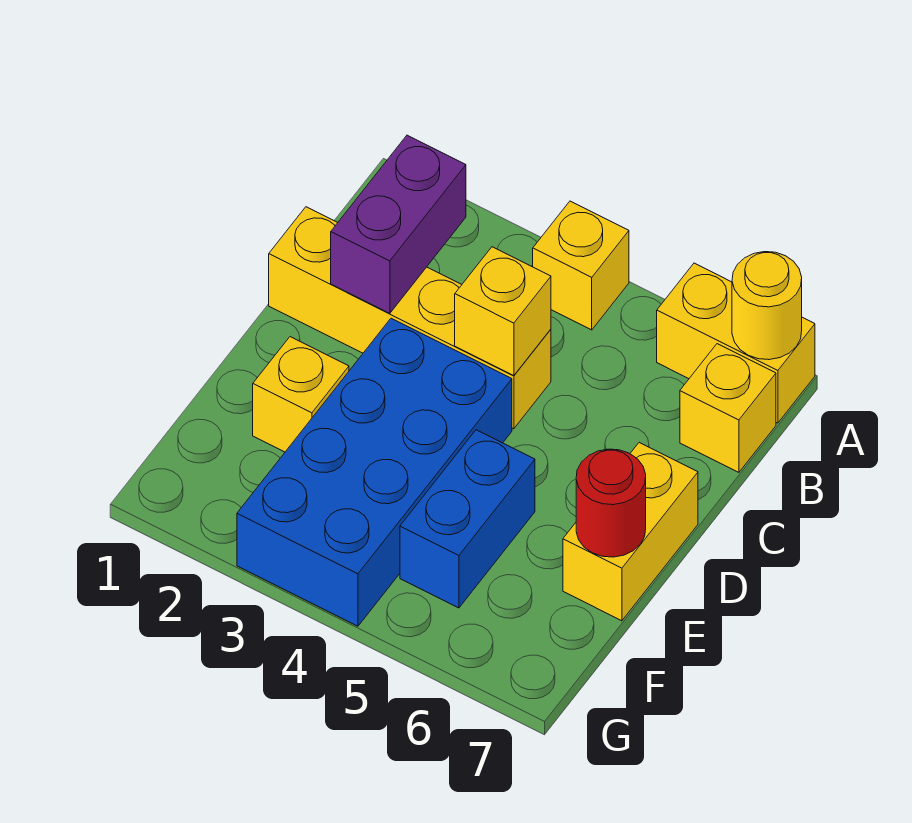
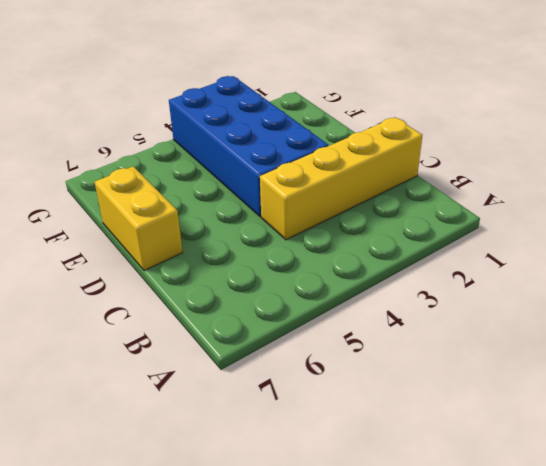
none -> yellow brick A4 level 1
none -> yellow brick A6:A7 level 1
none -> yellow brick B7 level 1

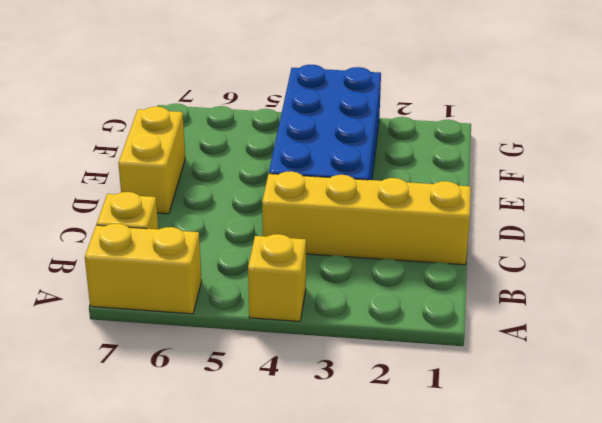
none -> yellow brick E2 level 1
none -> blue brick E5:F5 level 1
none -> yellow round brick A7 level 2

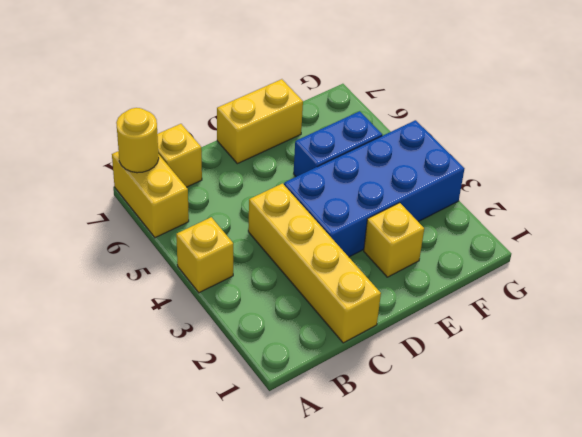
none -> purple brick B2:C2 level 2
none -> yellow brick C4 level 2
none -> red round brick E7 level 2

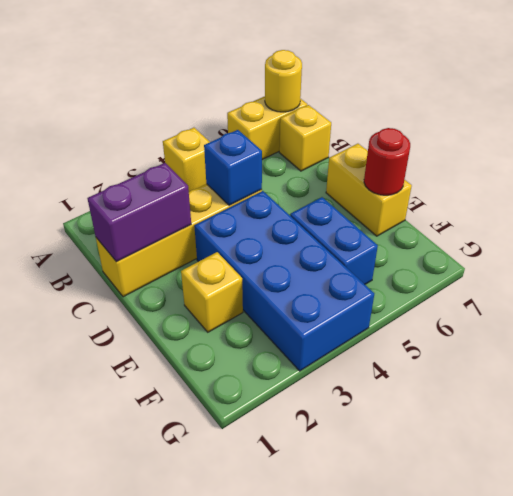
purple brick C1:C2 level 2 -> purple brick B2:C2 level 2
blue brick C4 level 2 -> yellow brick C4 level 2

